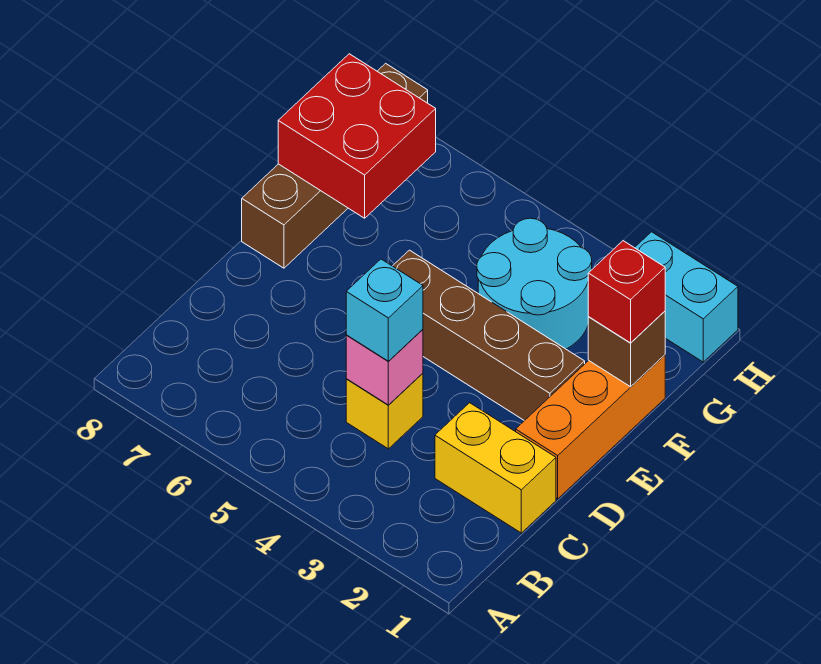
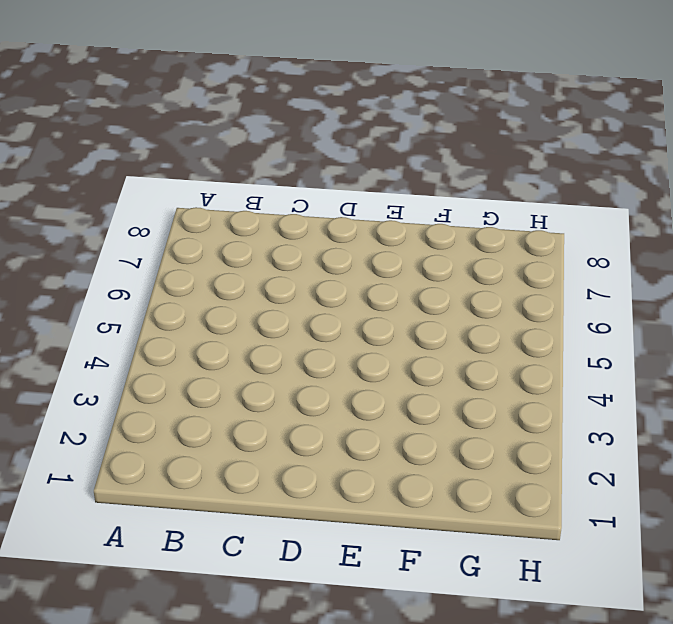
none -> yellow brick C1:C2 level 1
none -> yellow brick C4 level 1
none -> orange brick D1:F1 level 1

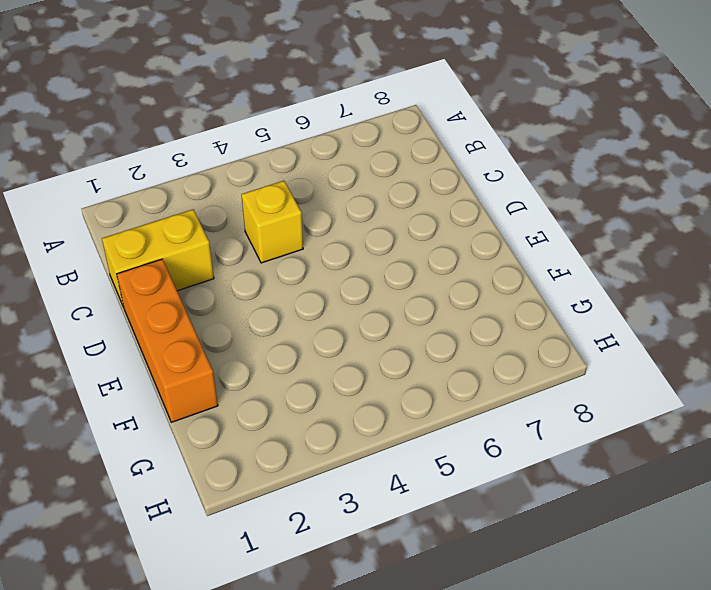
none -> brown brick E2:E5 level 1
none -> brown brick E8:H8 level 1
none -> cyan round brick F3:G4 level 1

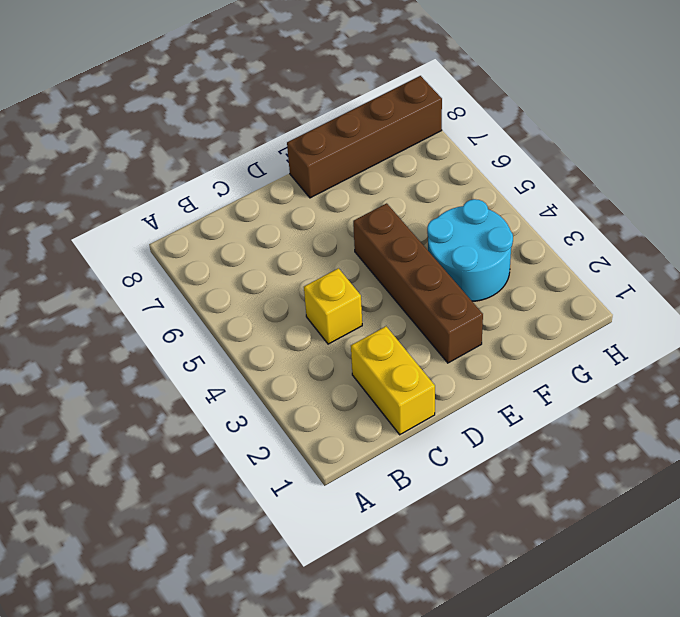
none -> orange brick D1:F1 level 1
none -> cyan brick H1:H2 level 1
none -> pink brick C4 level 2

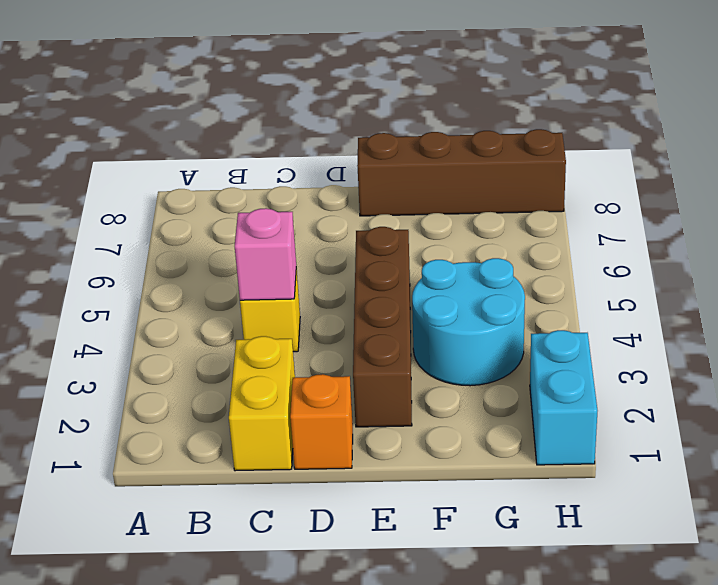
orange brick D1 level 1 -> orange brick D1:F1 level 1
none -> brown brick F1 level 2
none -> red brick F7:G8 level 2
none -> cyan brick C4 level 3

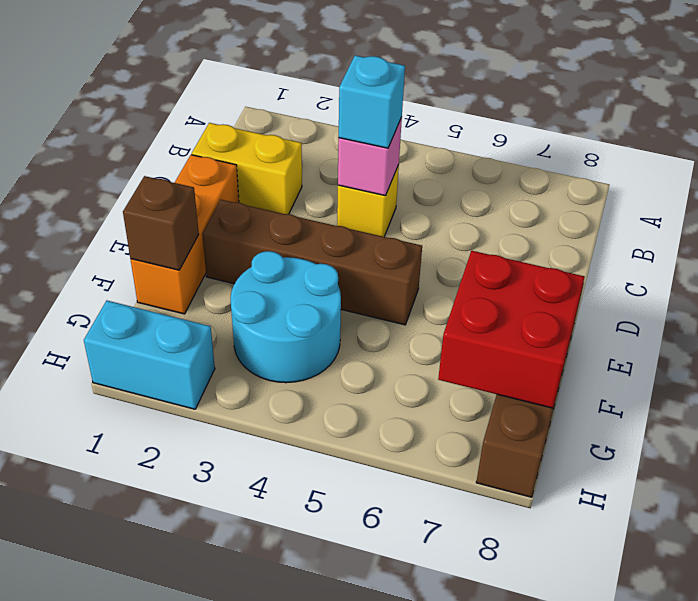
none -> red brick F1 level 3

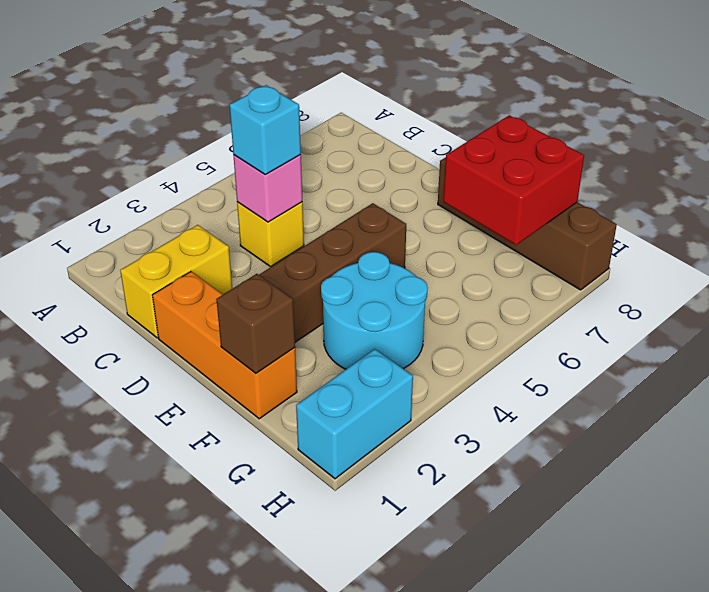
none -> red brick F1 level 3

